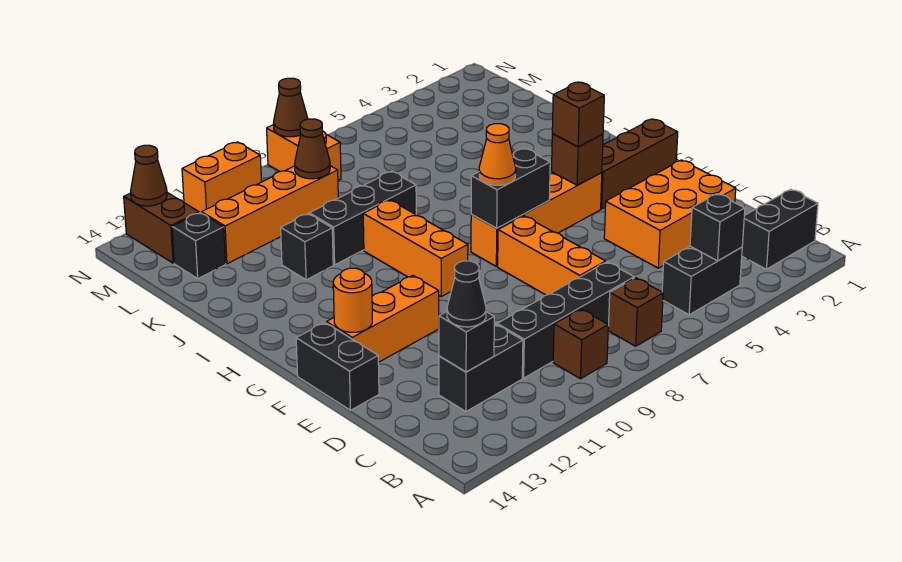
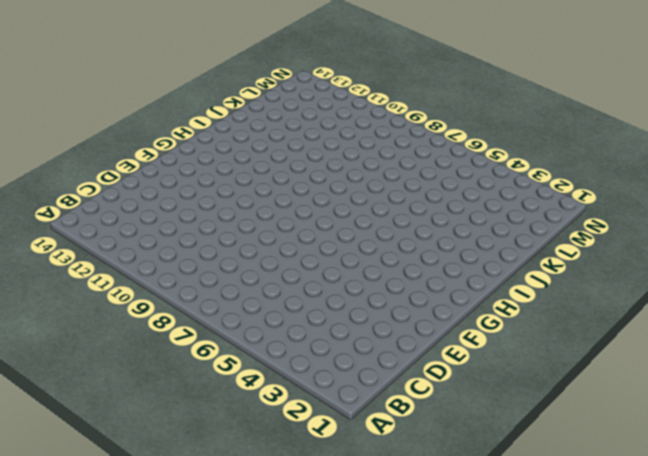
none -> black brick B1:B2 level 1
none -> black brick B4:B5 level 1
none -> brown brick B7 level 1
none -> brown brick B9 level 1

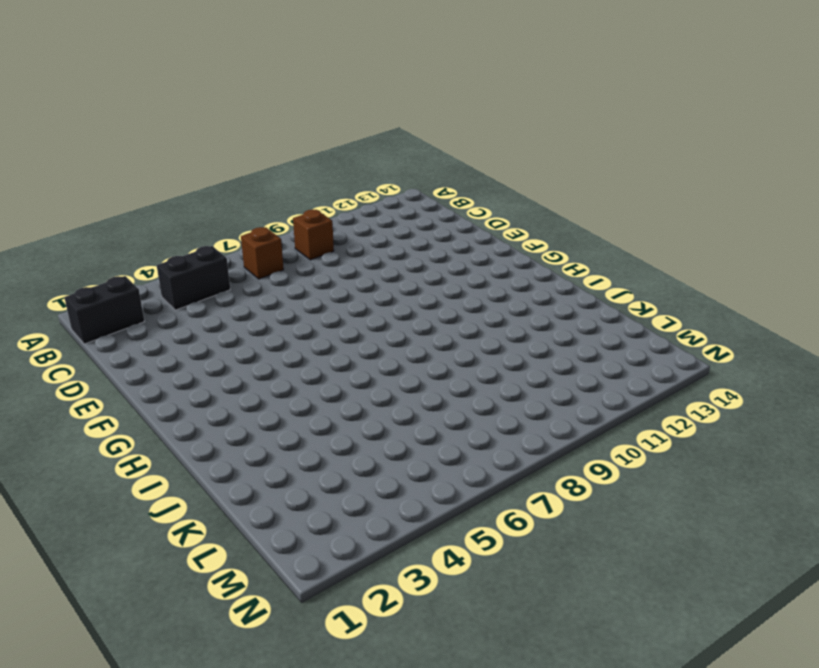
none -> black brick C7:C10 level 1
none -> black brick C11:C12 level 1
none -> orange brick D2:E4 level 1
none -> orange brick D7:F7 level 1

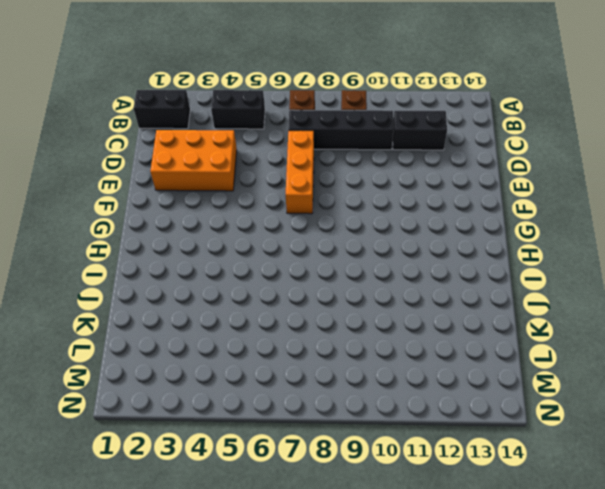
none -> black brick E14:F14 level 1
none -> orange brick F11:F13 level 1
none -> brown brick G1:G3 level 1
none -> orange brick G4:G7 level 1

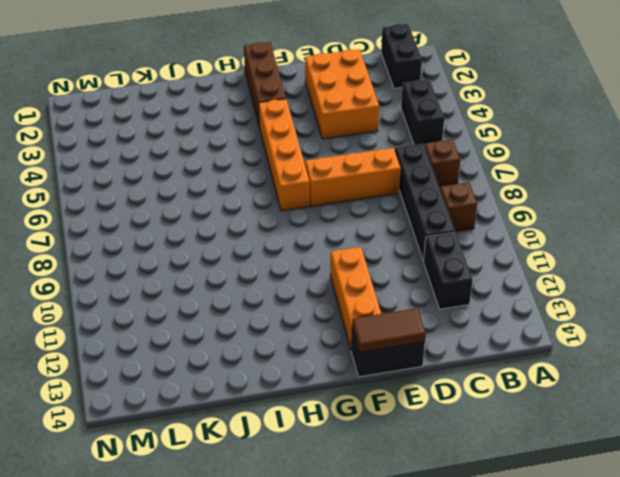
brown tile E14:F14 level 2 -> none
none -> orange brick G9:I9 level 1
none -> black brick J8:J10 level 1
none -> black brick J11 level 1
none -> orange brick L9:L12 level 1

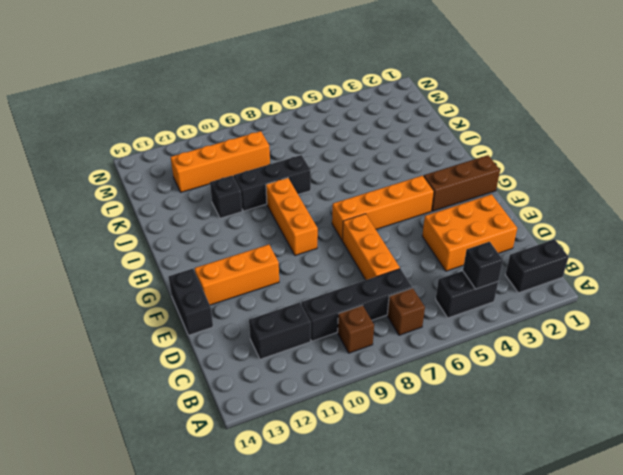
none -> black brick L13 level 1
none -> orange brick M8:N8 level 1
none -> brown brick M13:N13 level 1
none -> orange brick N10:N11 level 1

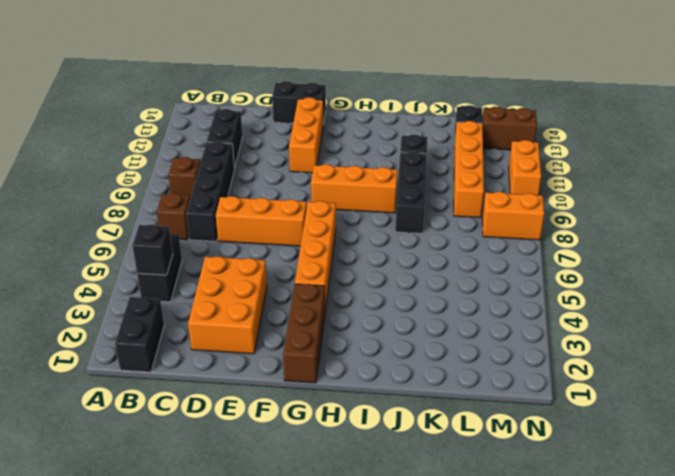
none -> black brick C12 level 2
none -> orange round brick F13 level 2
none -> brown brick G4 level 2
none -> black brick G6:G7 level 2

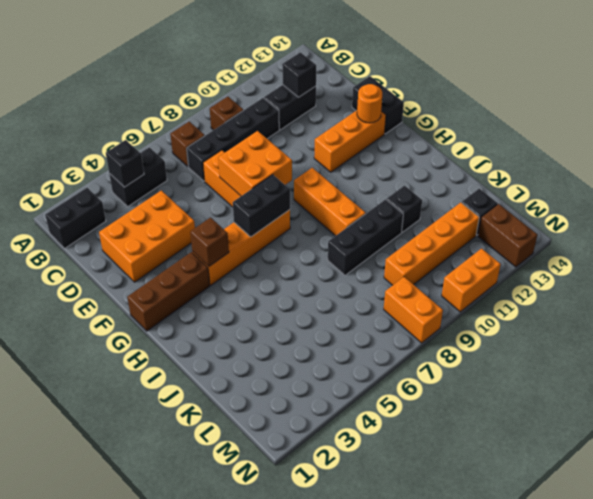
orange brick E7:F8 level 2 -> none
none -> brown cone L9 level 2
none -> brown cone N8 level 2
none -> brown cone N13 level 2
none -> black cone C12 level 3

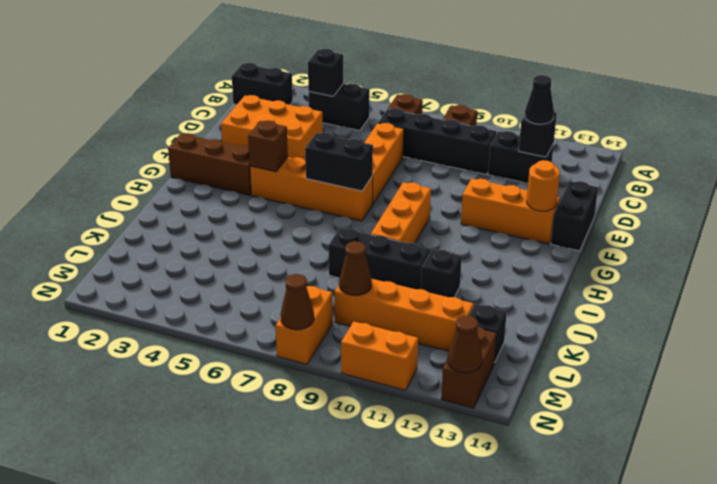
none -> brown brick G4 level 3
none -> orange cone G7 level 3

